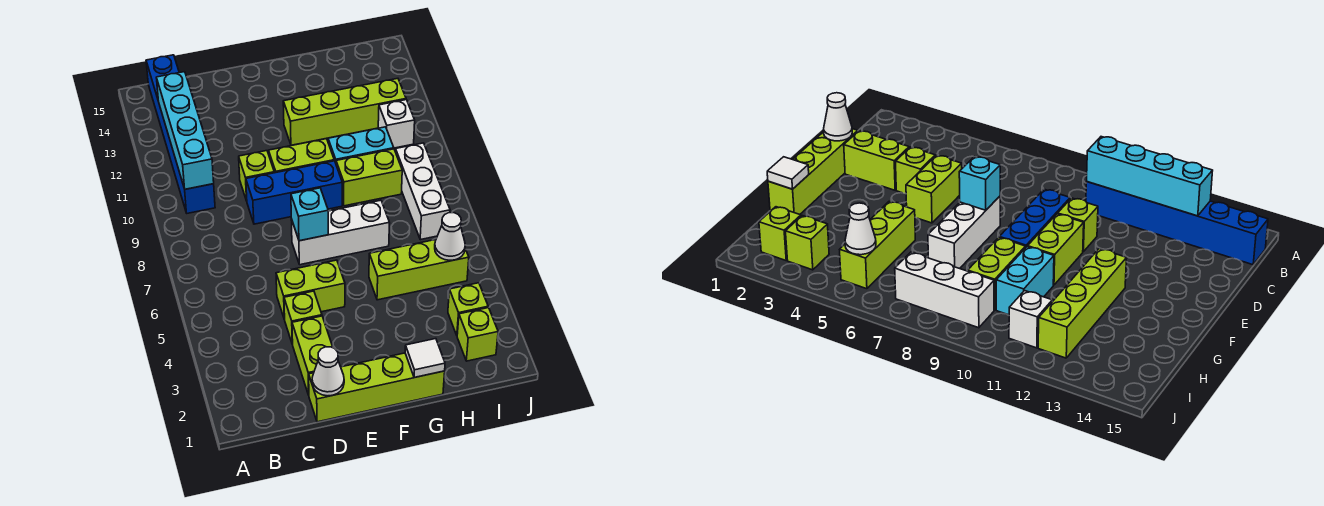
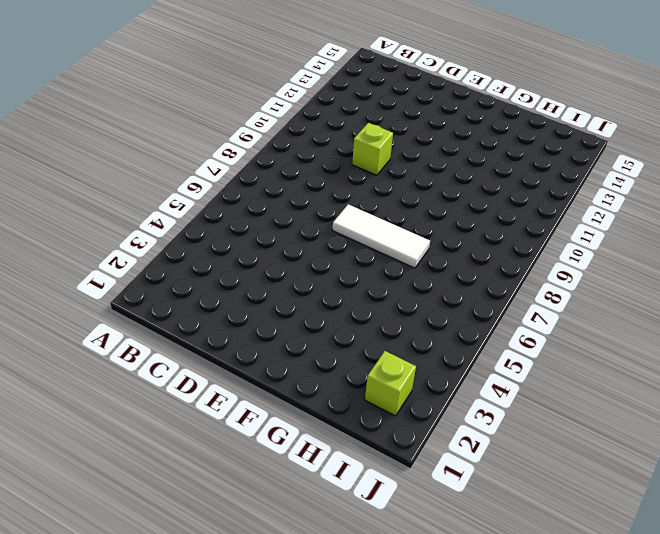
white tile E7:G7 level 1 -> white brick E7:G7 level 1
none -> blue brick B10:B15 level 1
none -> lime brick D1:G1 level 1
none -> lime brick D2:D3 level 1

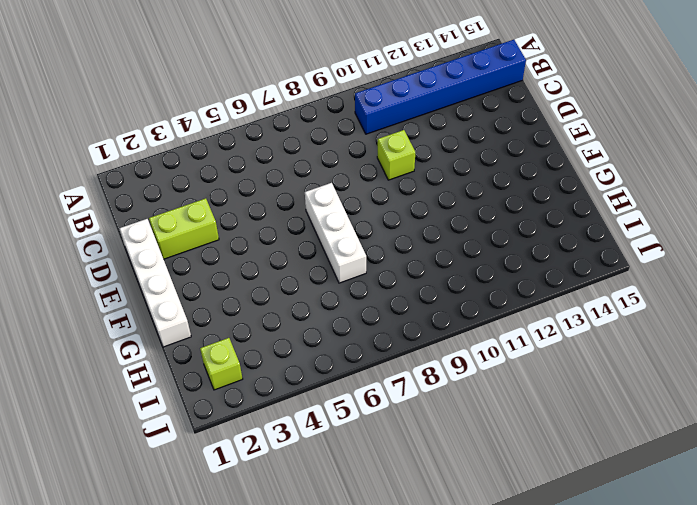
white brick D1:G1 level 1 -> lime brick D1:G1 level 1
none -> lime brick D4 level 1
none -> lime brick D5:E5 level 1
none -> blue brick D9:F9 level 1

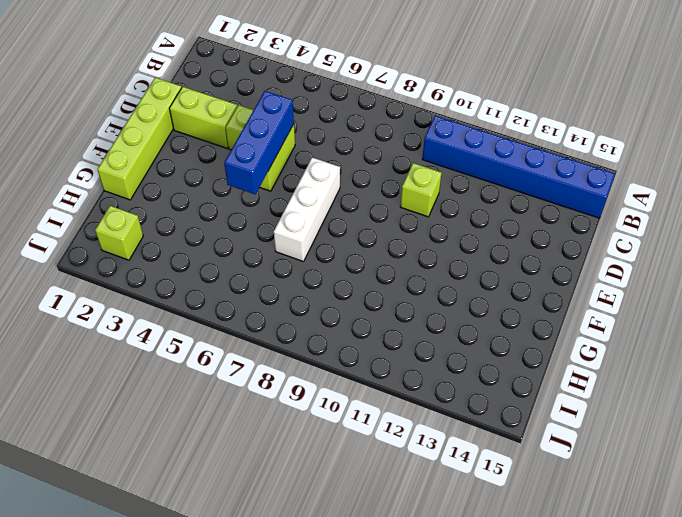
blue brick D5:F5 level 2 -> blue brick D9:F9 level 1
none -> lime brick E10:F10 level 1
none -> lime brick F12:I12 level 1
none -> lime brick G5:I5 level 1

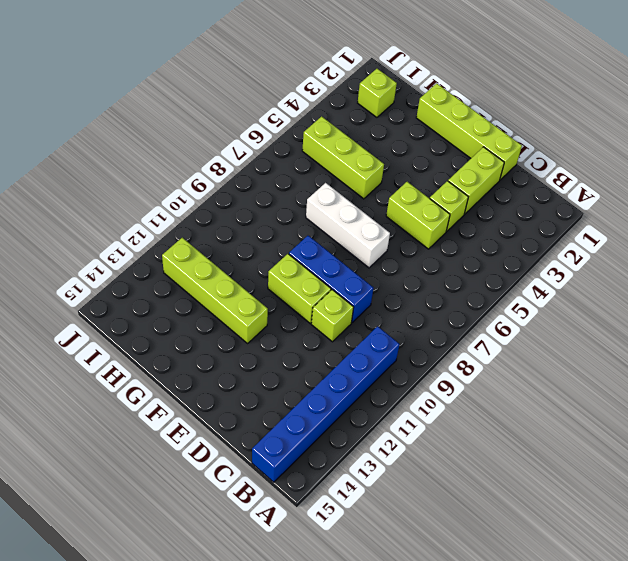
none -> lime brick G9:H9 level 1
none -> cyan brick G10:H10 level 1
none -> lime brick I3 level 1

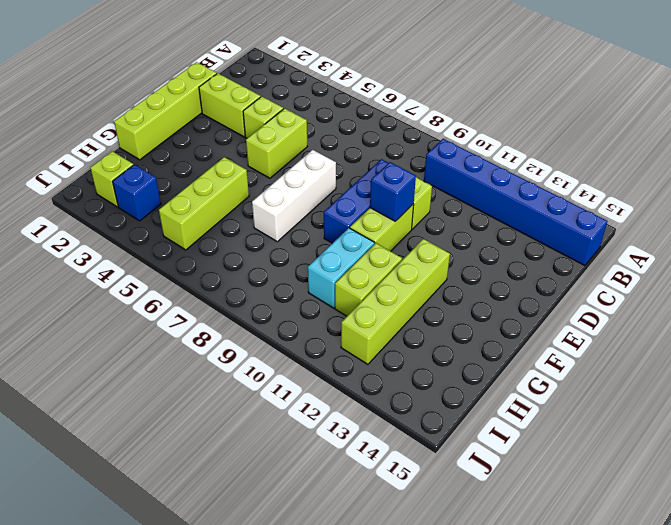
blue brick E10 level 2 -> none
lime brick G11:H11 level 1 -> lime brick G9:H9 level 1
blue brick I3 level 1 -> lime brick I3 level 1
none -> white brick I7:I9 level 1
none -> white brick I11 level 1
none -> cyan brick B10:B13 level 2

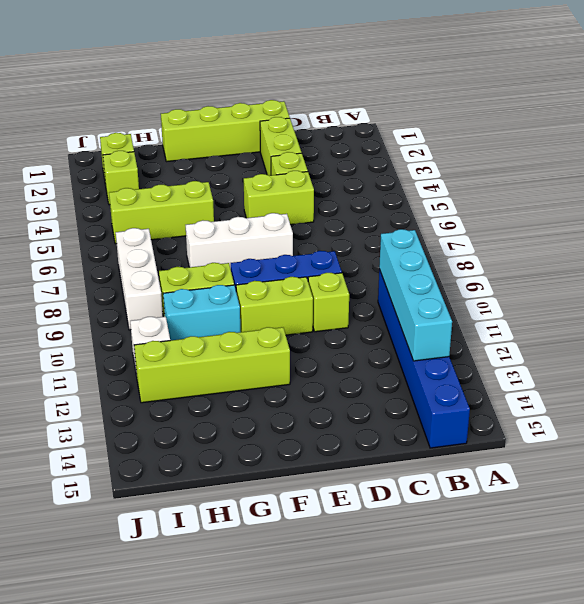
none -> white cone D1 level 2
none -> cyan brick E7 level 2
none -> white tile G1 level 2

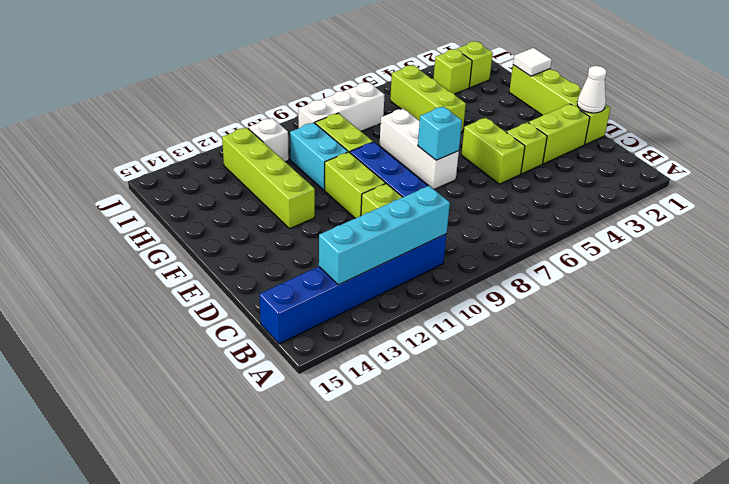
none -> white cone I5 level 2

